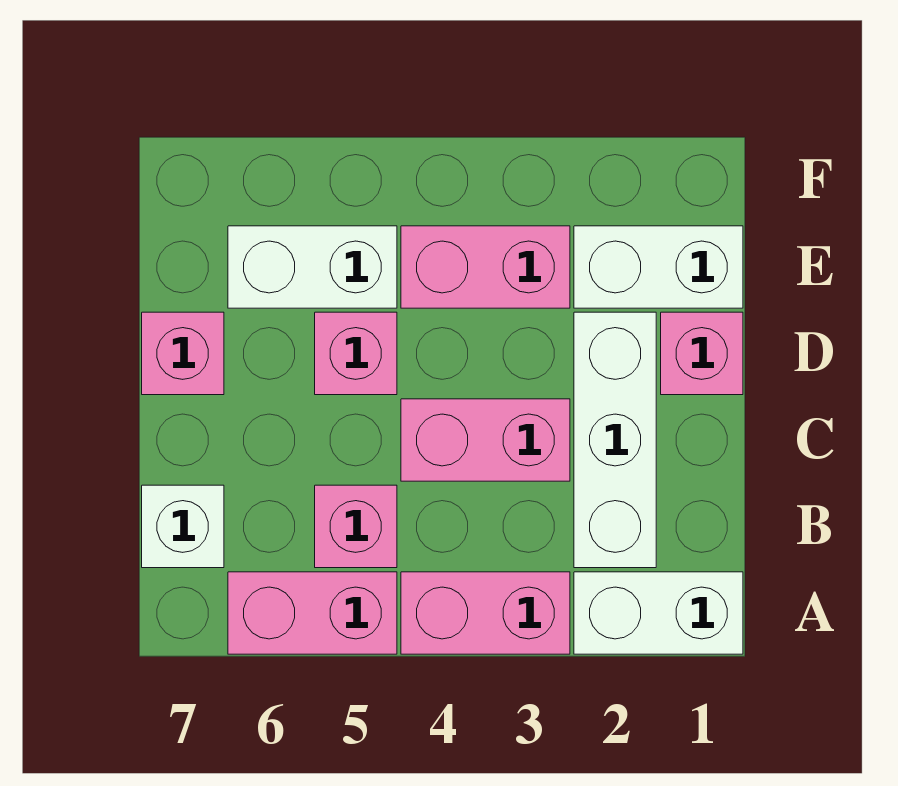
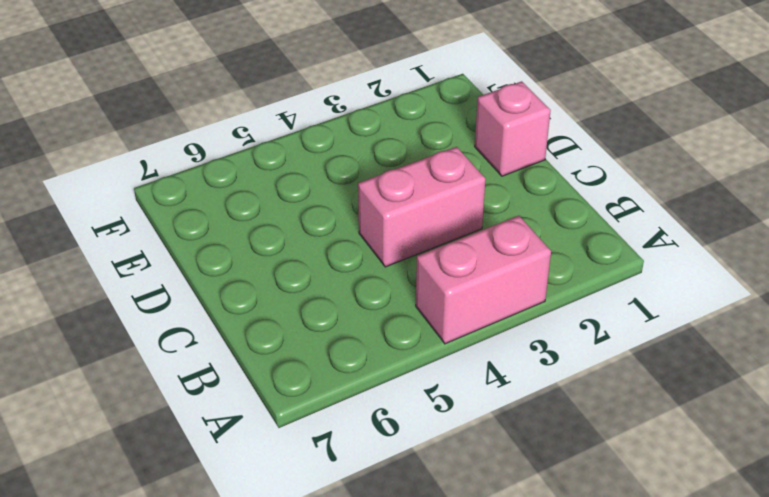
none -> white brick A1:A2 level 1
none -> pink brick A5:A6 level 1
none -> white brick B2:D2 level 1

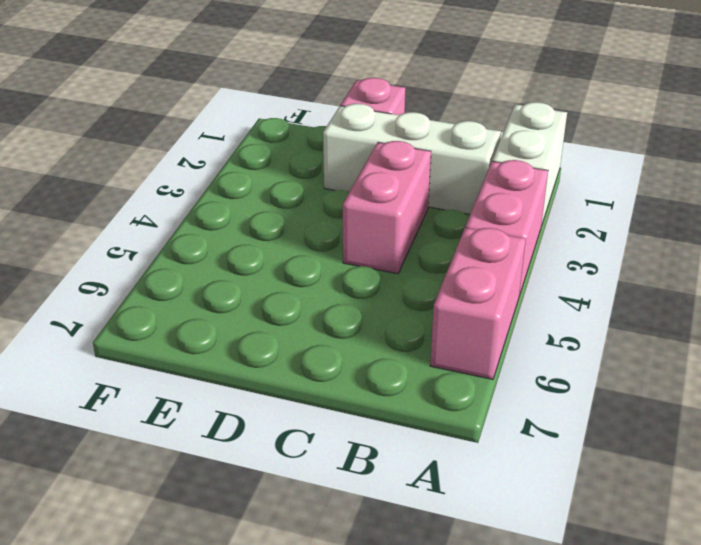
none -> pink brick B5 level 1
none -> white brick B7 level 1
none -> pink brick D5 level 1

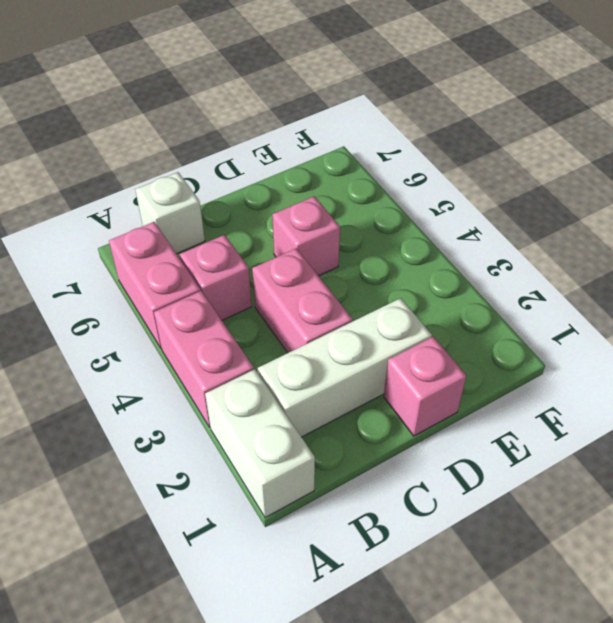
none -> pink brick D7 level 1
none -> white brick E1:E2 level 1
none -> pink brick E3:E4 level 1

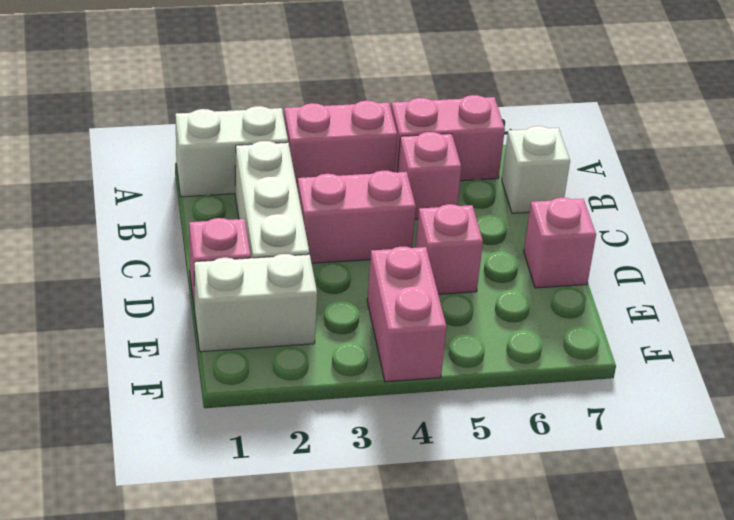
pink brick E4:F4 level 1 -> pink brick E3:E4 level 1
none -> white brick E5:E6 level 1

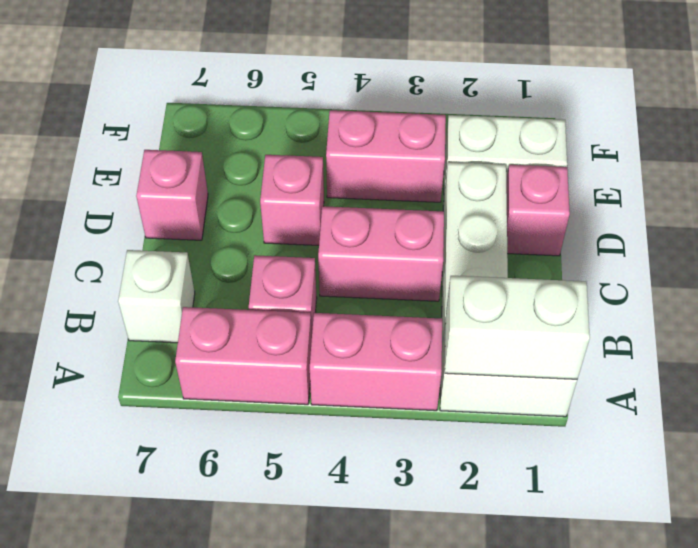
white brick A1:A2 level 2 -> white brick E5:E6 level 1

